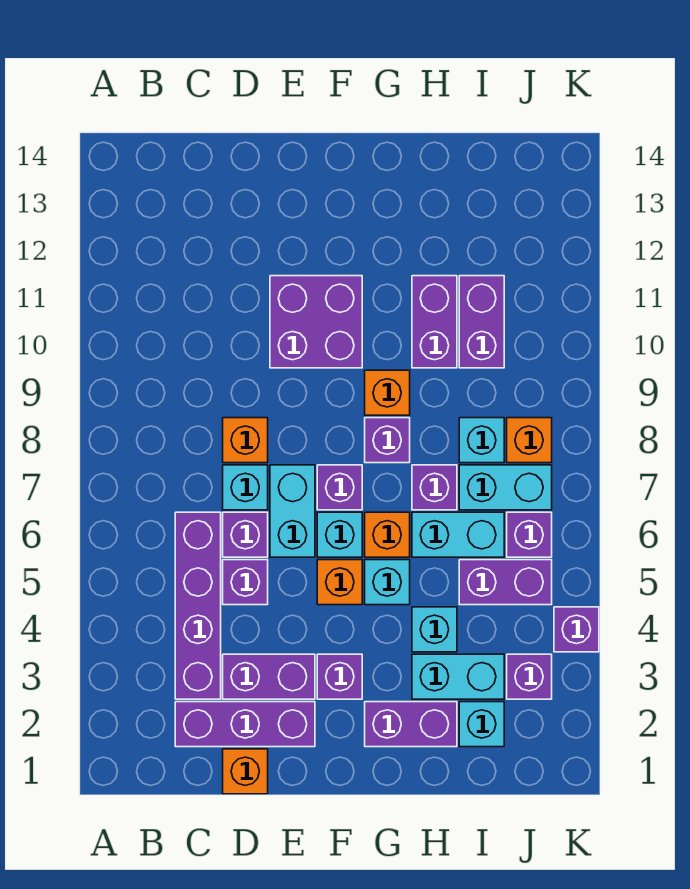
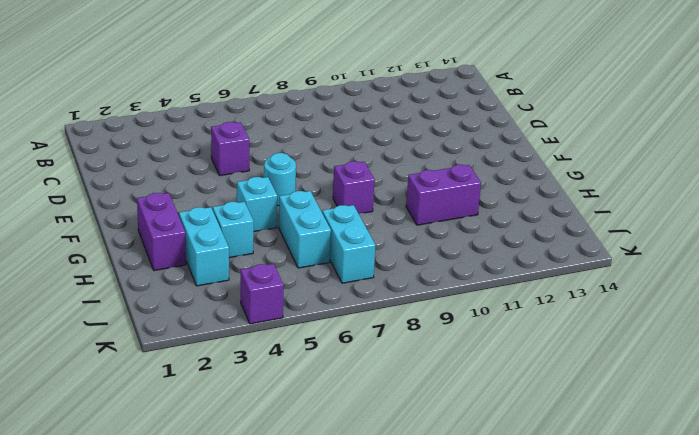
cyan round brick F6 level 1 -> cyan brick F6 level 1
none -> purple brick C2:E2 level 1
none -> purple brick C3:C6 level 1
none -> orange brick D1 level 1
none -> purple brick D3:E3 level 1

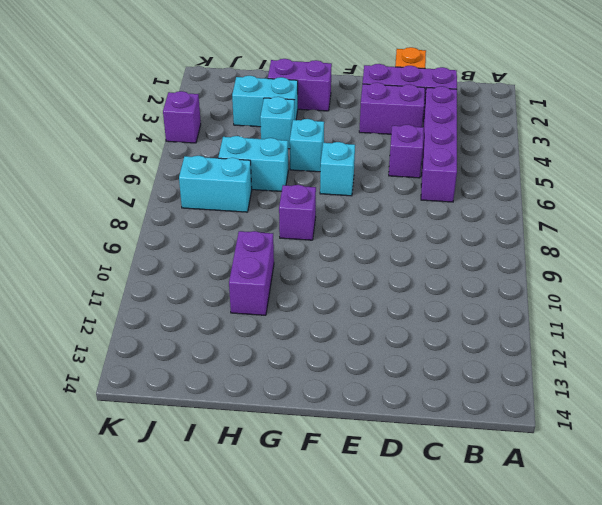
none -> purple brick D6 level 1
none -> cyan brick D7 level 1
none -> orange brick D8 level 1
none -> cyan brick E6:E7 level 1

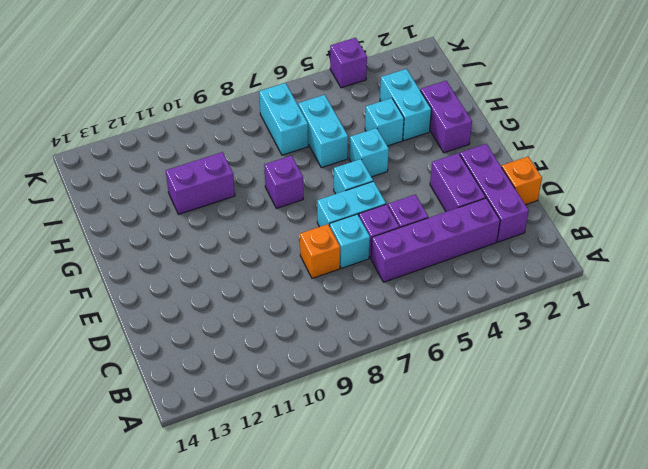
none -> purple brick E10:F11 level 1
none -> purple brick F3 level 1
none -> orange brick F5 level 1
none -> purple brick F7 level 1

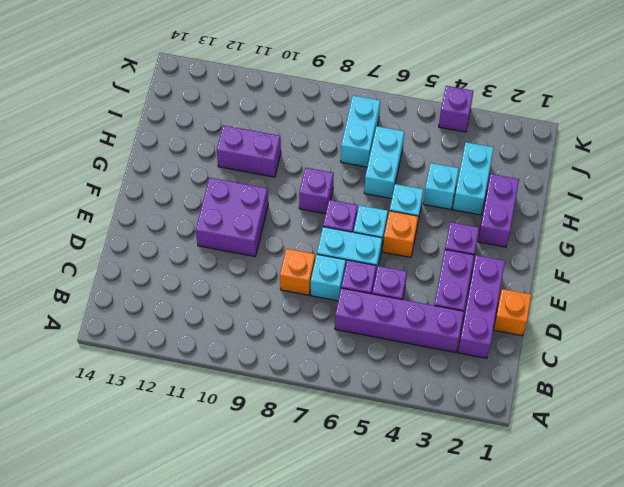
none -> orange brick G6 level 1
none -> orange brick G9 level 1
none -> purple brick H7 level 1
none -> cyan brick I2 level 1

